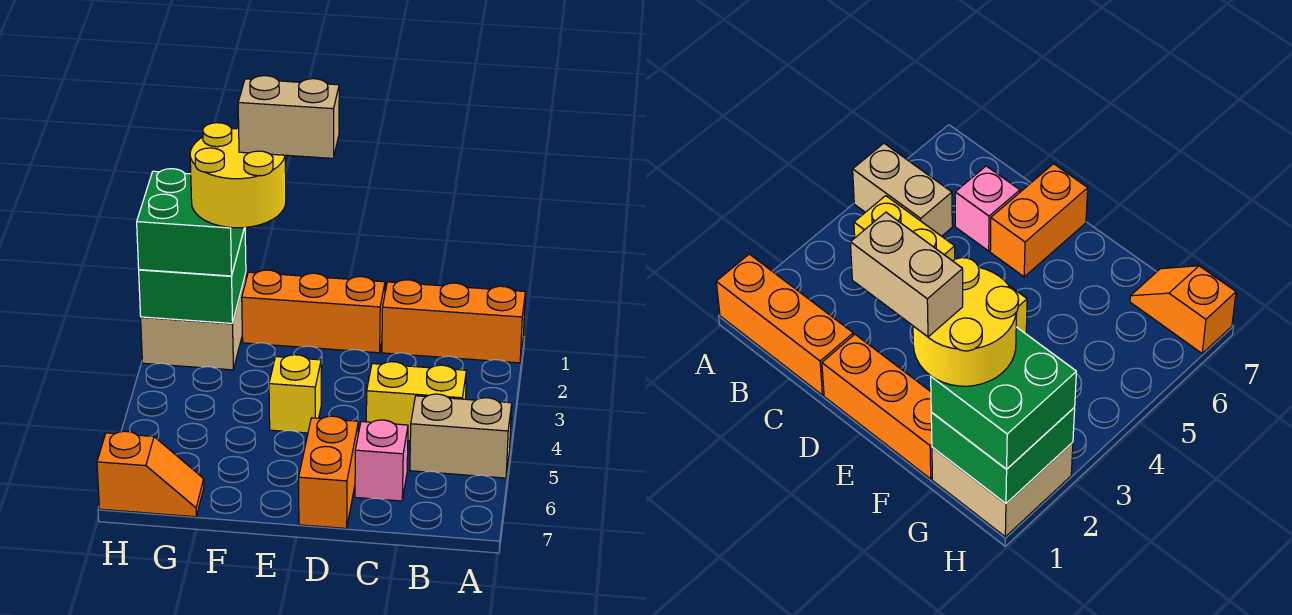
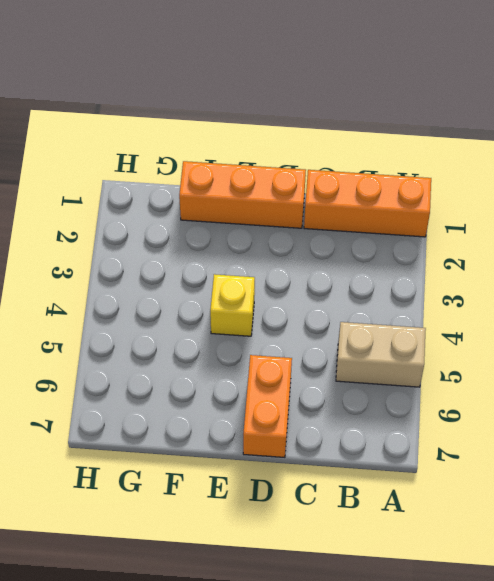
none -> yellow brick B4:C4 level 1
none -> pink brick C6 level 1
none -> tan brick G1:H2 level 1

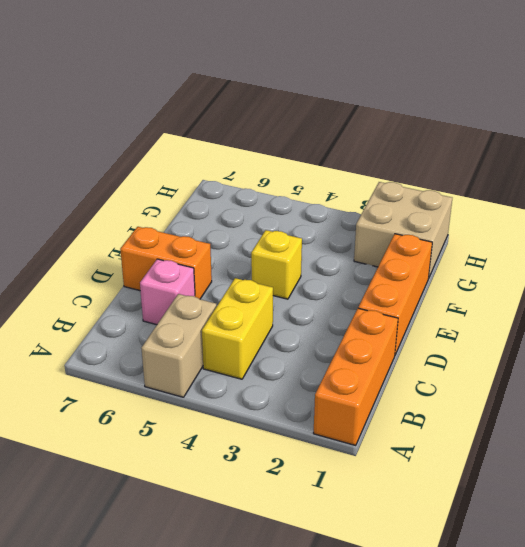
none -> orange slope G7:H7 level 1 top H
none -> green brick G1:H2 level 2
none -> green brick G1:H2 level 3

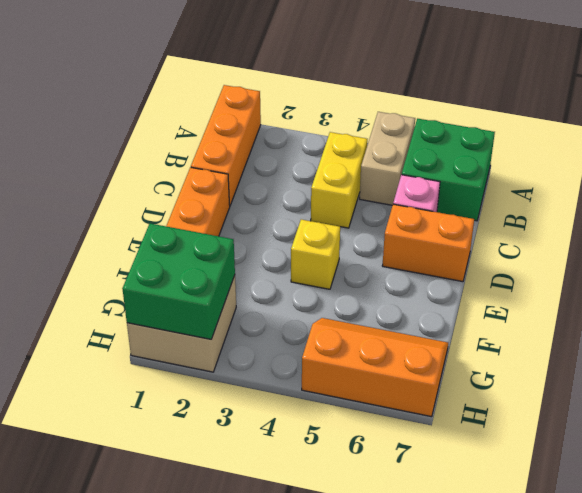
green brick A6:B7 level 1 -> green brick G1:H2 level 3
orange slope G5:H7 level 1 top H -> orange slope G7:H7 level 1 top H
none -> yellow round brick F1:G2 level 4
none -> tan brick E1:F1 level 5

